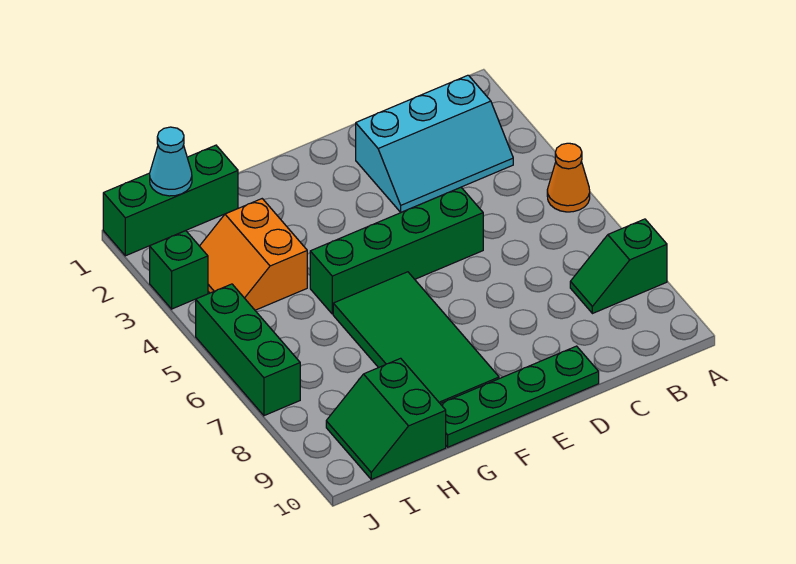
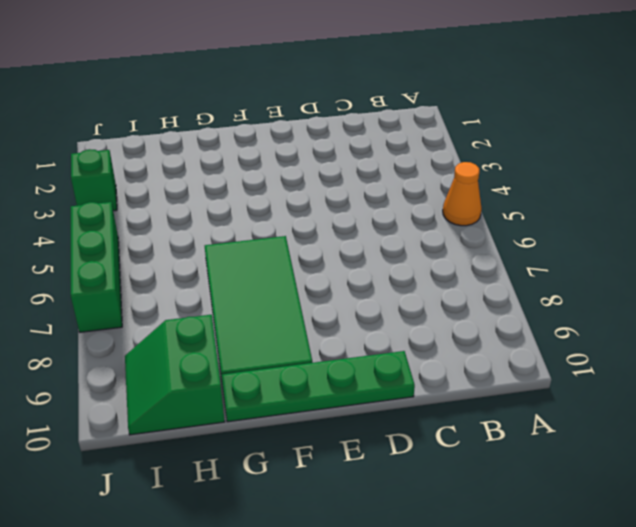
none -> green slope A8:B8 level 1 top A
none -> cyan slope B2:D3 level 1 top 2
none -> green brick D5:G5 level 1

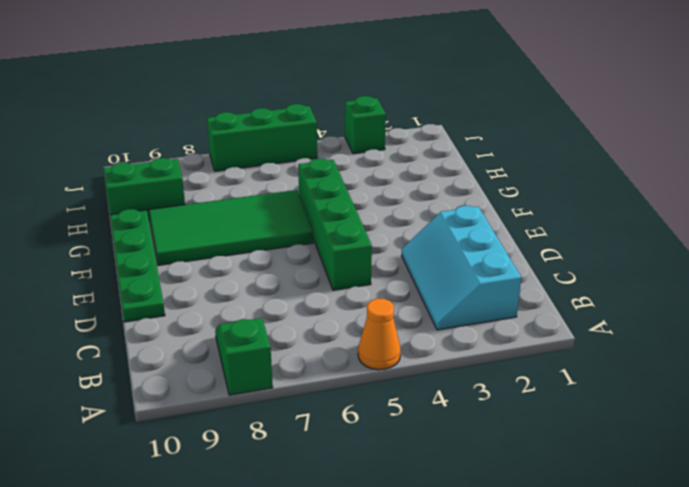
none -> green brick H1:J1 level 1
none -> orange slope H3:I4 level 1 top H
none -> cyan cone I1 level 2

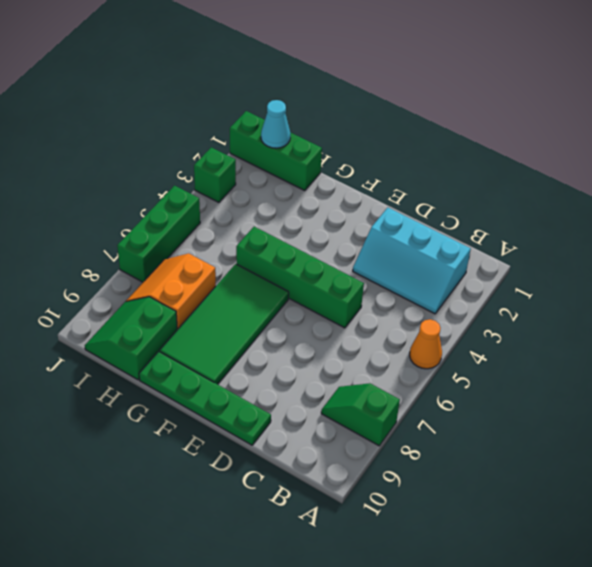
orange slope H7:I8 level 1 top H -> orange slope H3:I4 level 1 top H

